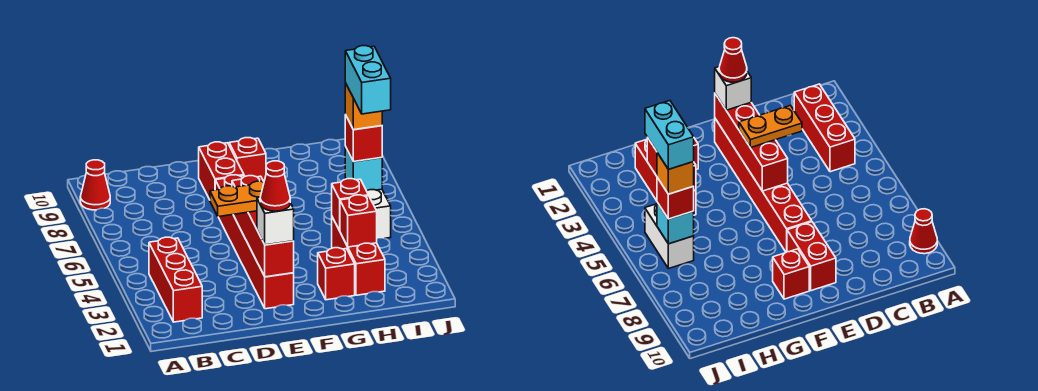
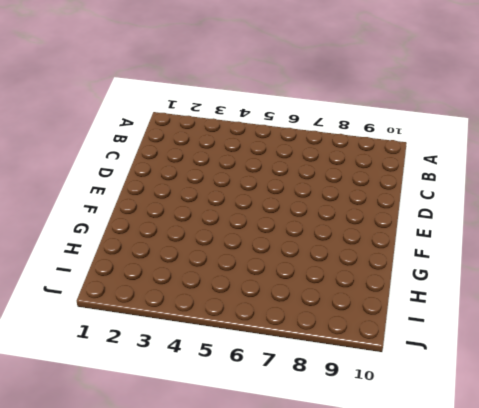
none -> red cone A9 level 1
none -> red brick B2:B4 level 1
none -> red brick E2:E7 level 1

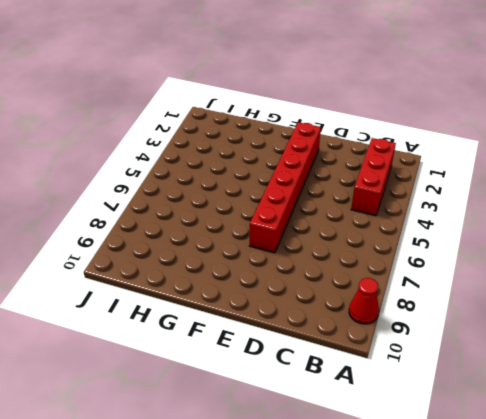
none -> red brick E8:E9 level 1
none -> red brick F9 level 1
none -> red brick G2 level 1

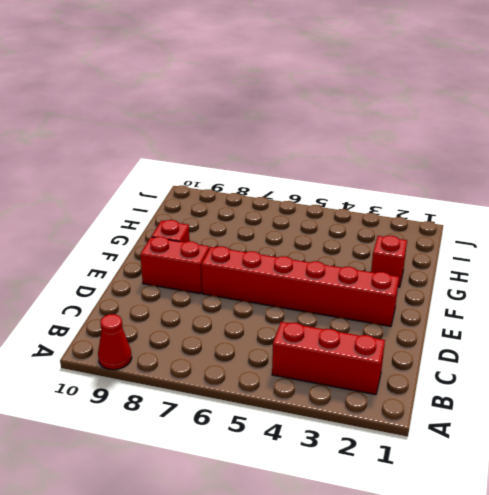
none -> red brick H2:H4 level 1
none -> white brick I5:I6 level 1
none -> red brick E2:E5 level 2

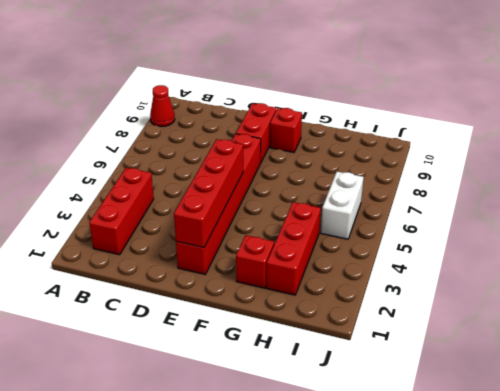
none -> red brick H3 level 2
none -> red brick H4 level 2
none -> cyan brick I6 level 2

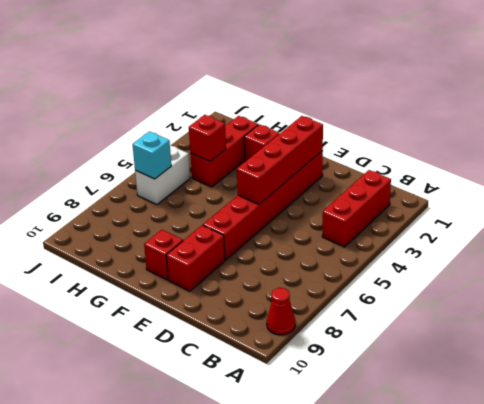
none -> red brick H3 level 2
none -> orange plate D4:E4 level 3
none -> white brick E2 level 3

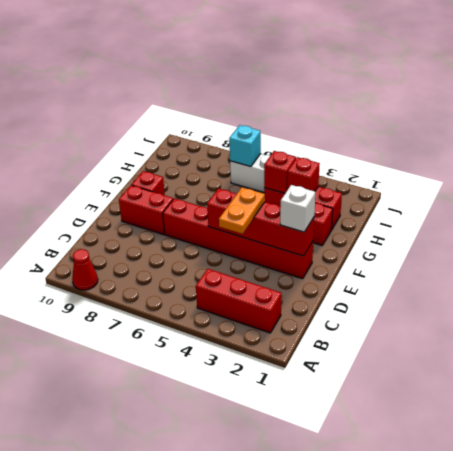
none -> red brick I6 level 3
none -> red cone E2 level 4
none -> orange brick I6 level 4

